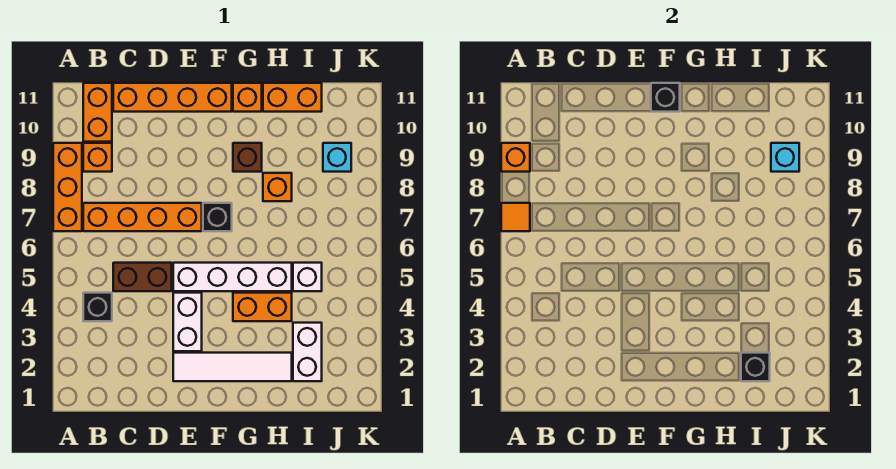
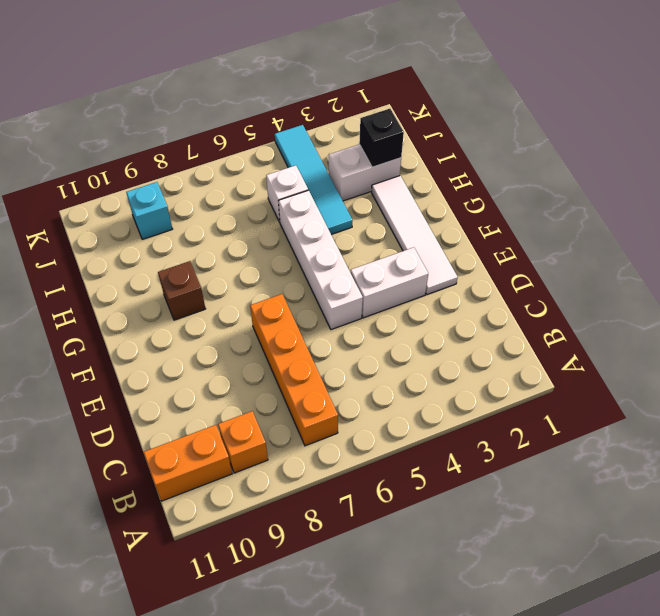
cyan tile H4:K4 level 1 -> orange brick G4:H4 level 1
none -> orange brick A7:A9 level 1
none -> black brick B4 level 1
none -> brown brick C5:D5 level 1

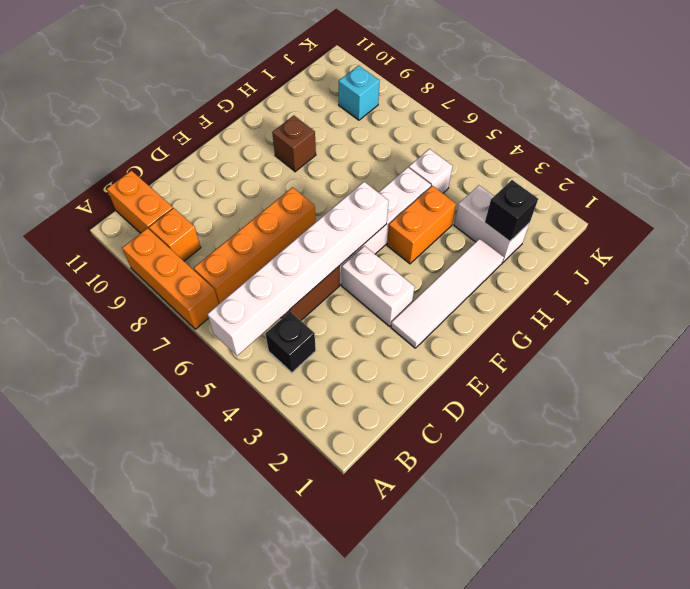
white brick A5:F5 level 2 -> none
none -> orange brick C11:F11 level 1
none -> black brick F7 level 1
none -> orange brick G11 level 1

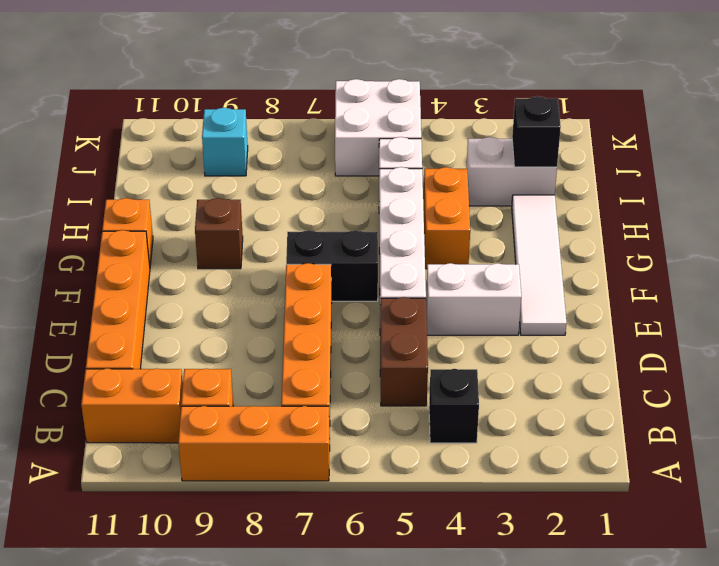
black brick F6:F7 level 1 -> black brick F7 level 1
white brick J5:K6 level 1 -> none
none -> orange brick H8 level 1
none -> orange brick H11:I11 level 1
none -> orange tile A7 level 2

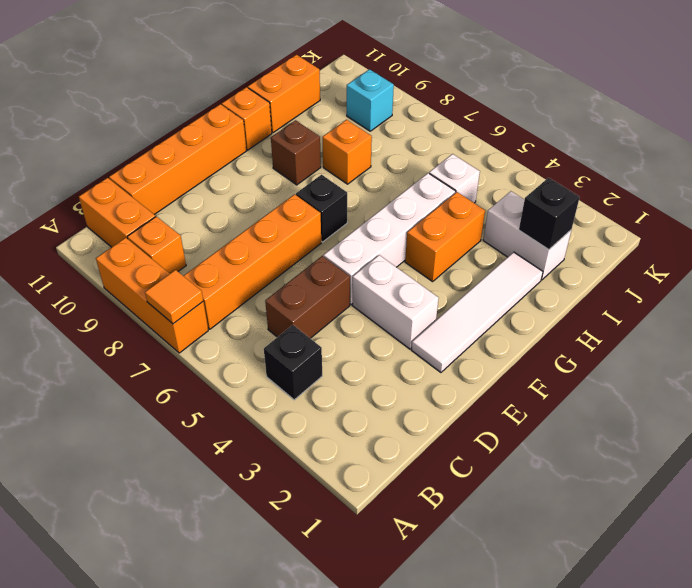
none -> orange brick A9 level 2
none -> black brick F11 level 2
none -> cyan brick J9 level 2

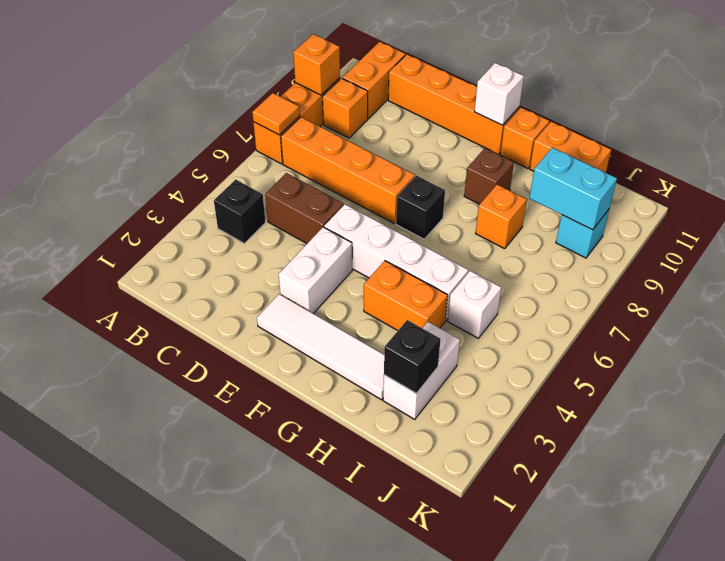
white brick F11 level 2 -> black brick F11 level 2
cyan brick I9:J9 level 2 -> cyan brick J9 level 2

